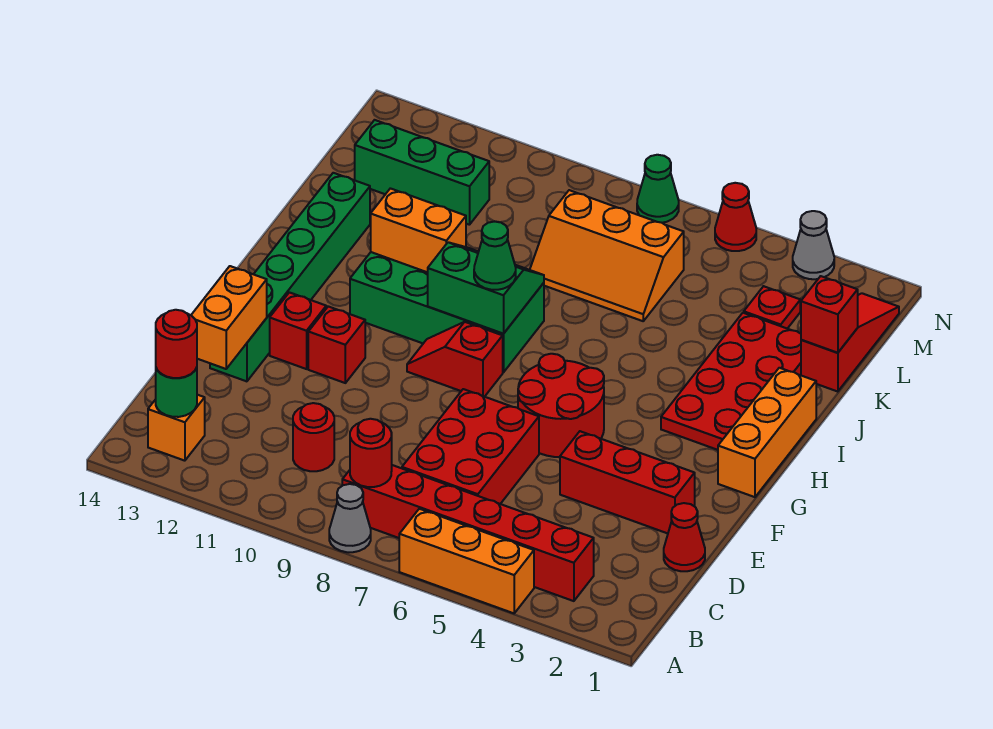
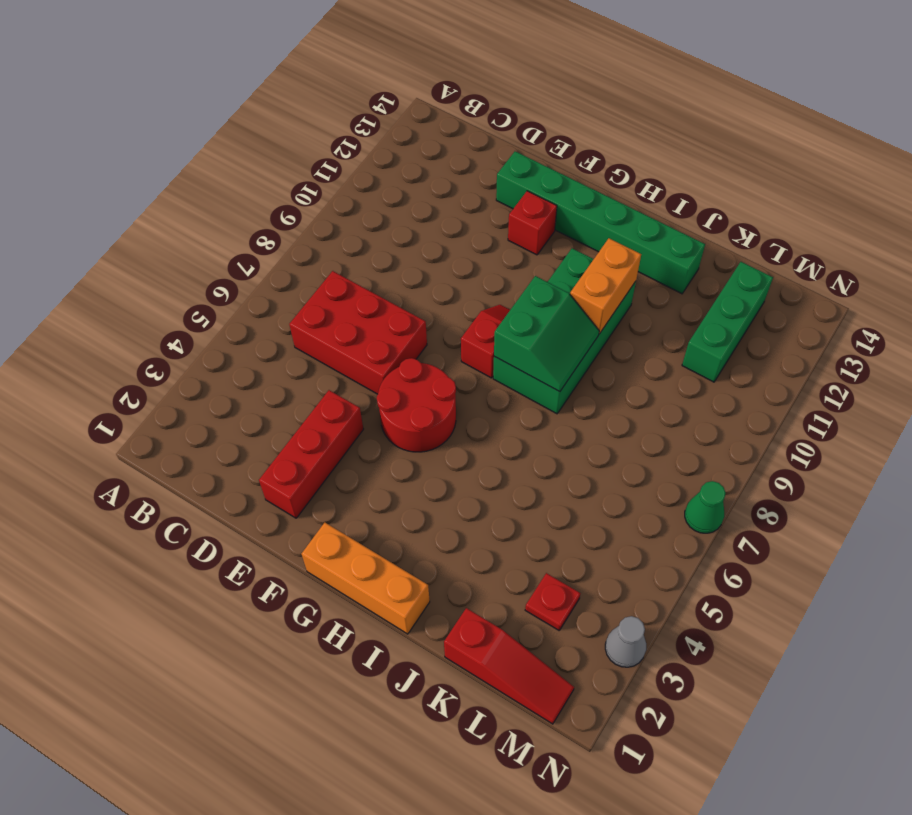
none -> orange brick A4:A6 level 1
none -> grey cone A8 level 1
none -> red brick B3:B8 level 1
none -> orange brick B13 level 1

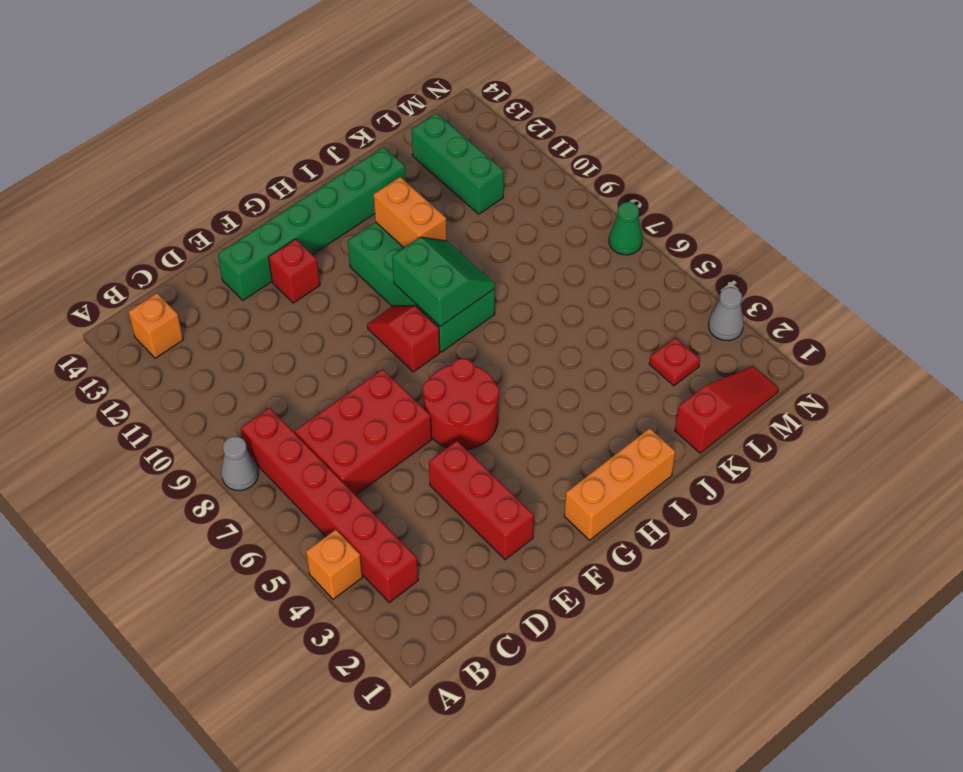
orange brick A4 level 1 -> orange brick A4:A6 level 1
none -> red round brick C10 level 1
none -> red cone D1 level 1
none -> red brick F11 level 1
none -> red plate H2:K3 level 1

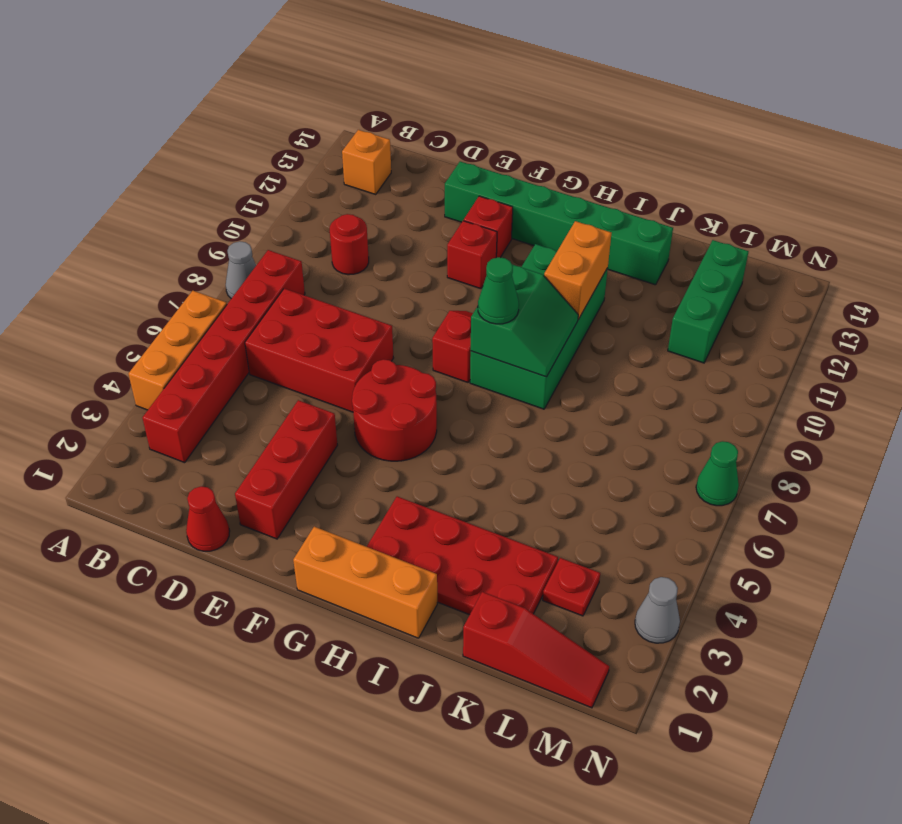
none -> orange slope K6:L8 level 1 top L
none -> red cone N5 level 1
none -> red round brick B8 level 2
none -> green round brick B13 level 2

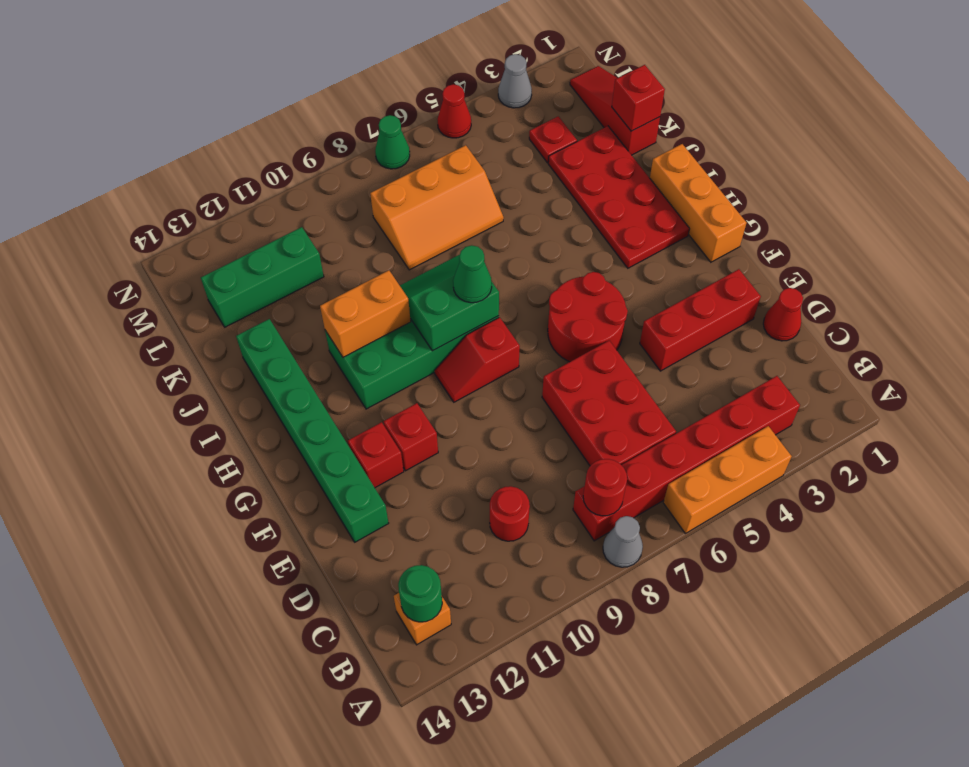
none -> orange brick D13:E13 level 2
none -> red round brick B13 level 3

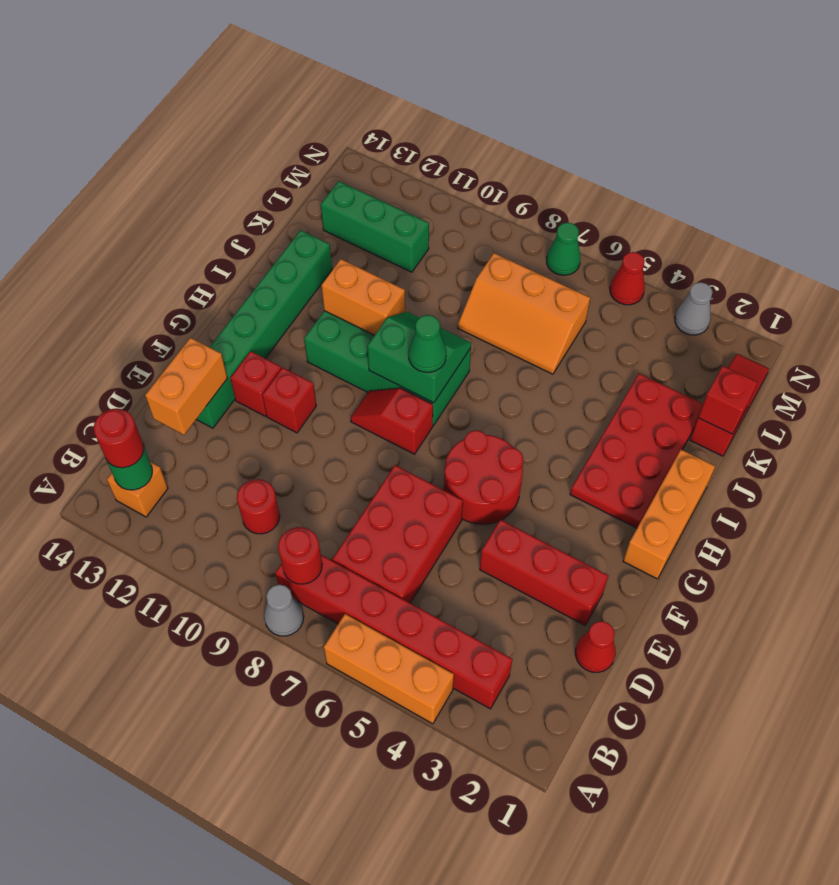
none -> red plate L3 level 1

